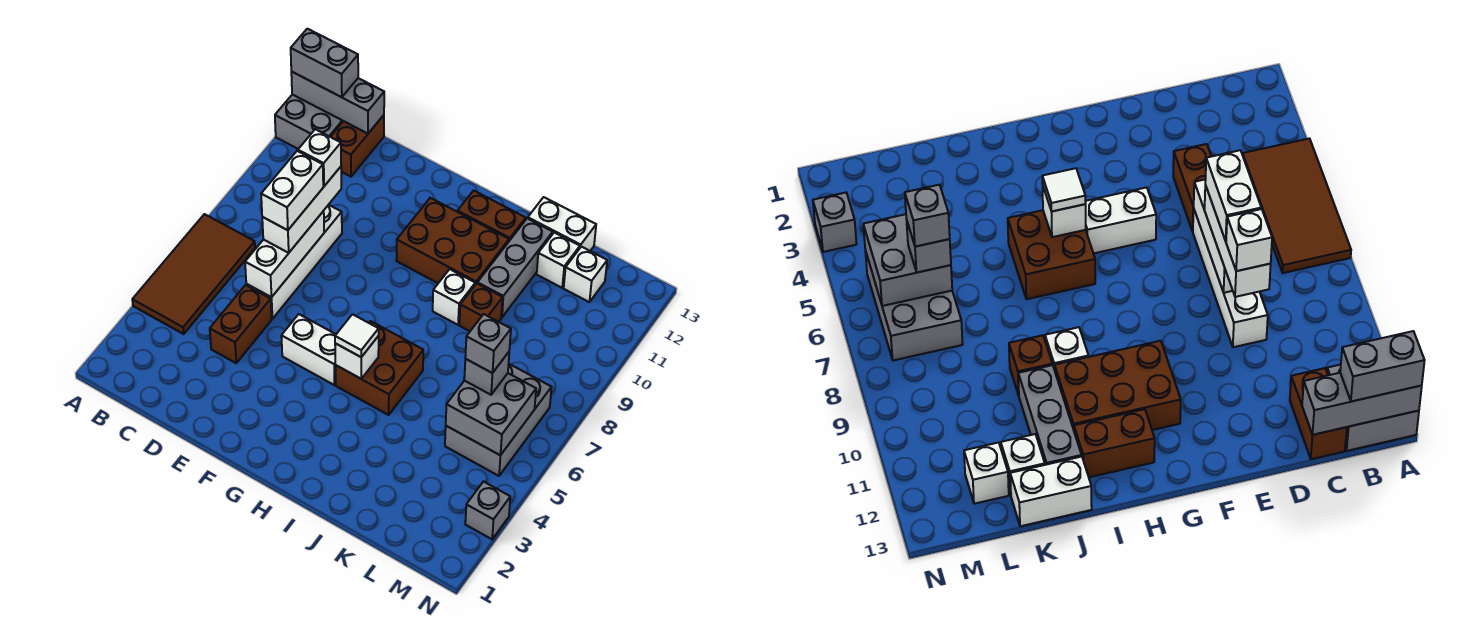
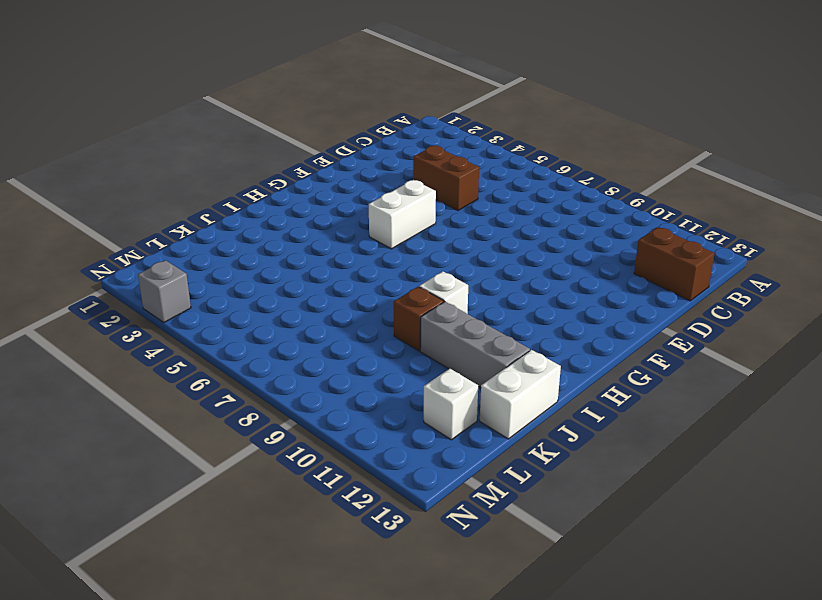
none -> brown tile A4:B7 level 1
none -> grey brick A12:B13 level 1
none -> white brick D6:D9 level 1

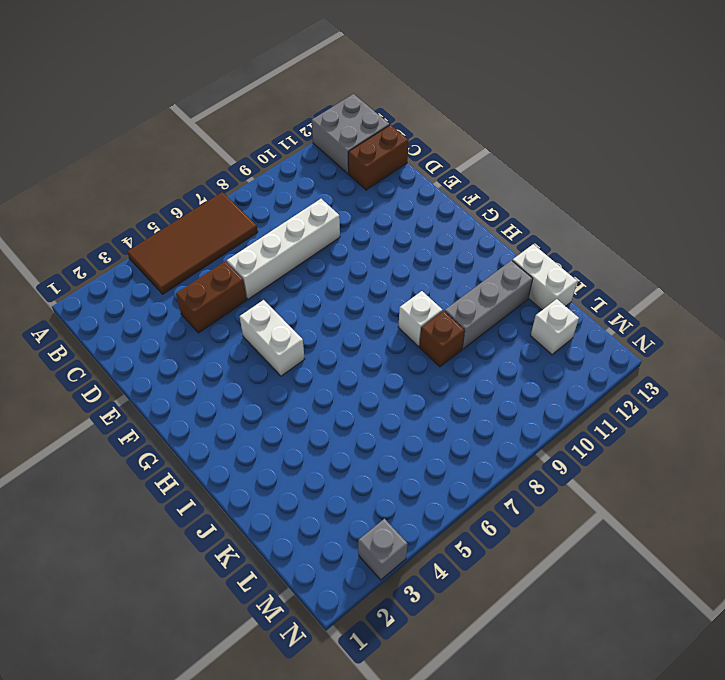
none -> brown brick G10:I11 level 1
none -> brown brick H5:I6 level 1
none -> brown brick H12:I12 level 1

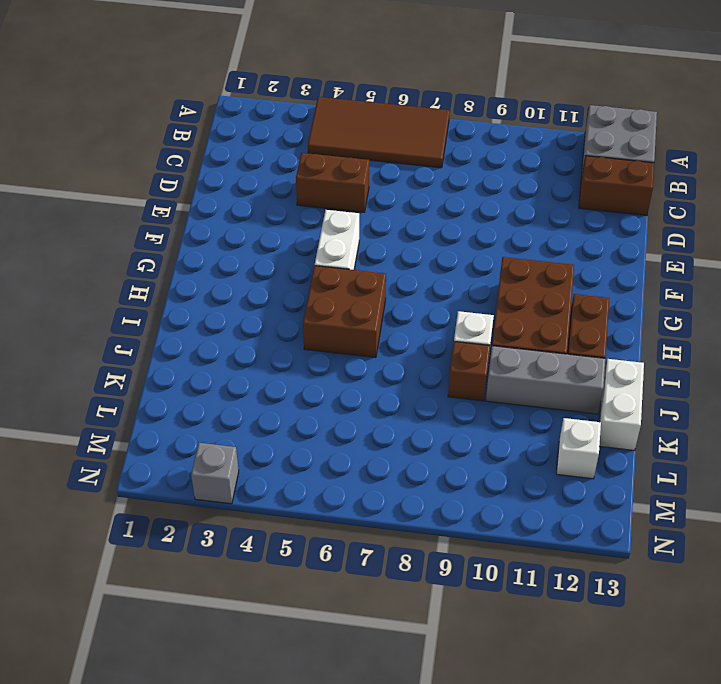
none -> white brick D6:D9 level 1
none -> white brick K12 level 1
none -> grey brick L5:M7 level 1

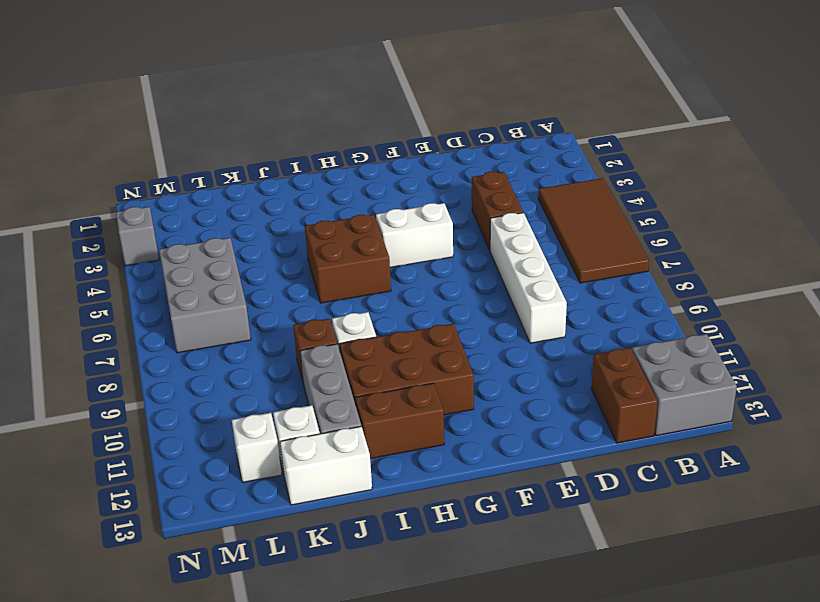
none -> grey brick A13:C13 level 2
none -> white brick D6:D8 level 2
none -> white brick H5 level 2

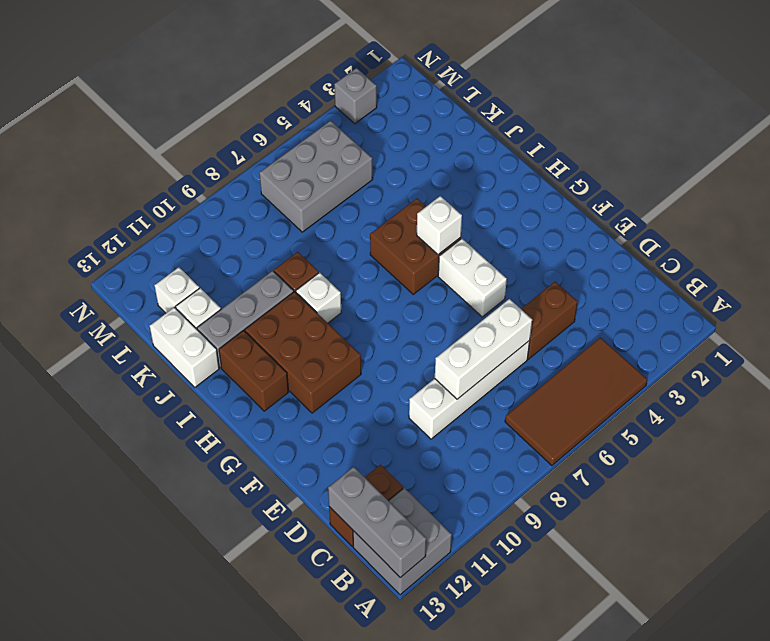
none -> grey brick L5:M6 level 2
none -> grey brick A13:B13 level 3
none -> white brick D7:D9 level 3

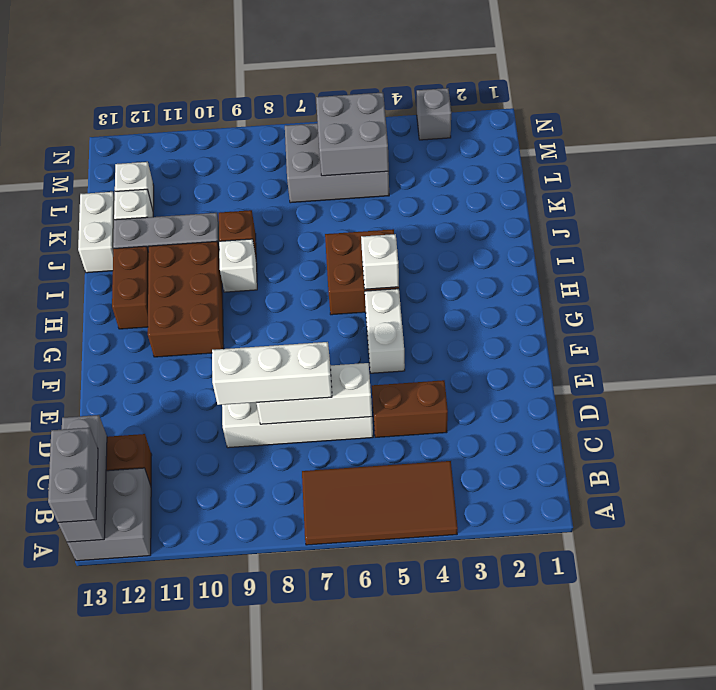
none -> white tile H5 level 3
none -> grey brick L6 level 3
none -> white brick D7:D8 level 4

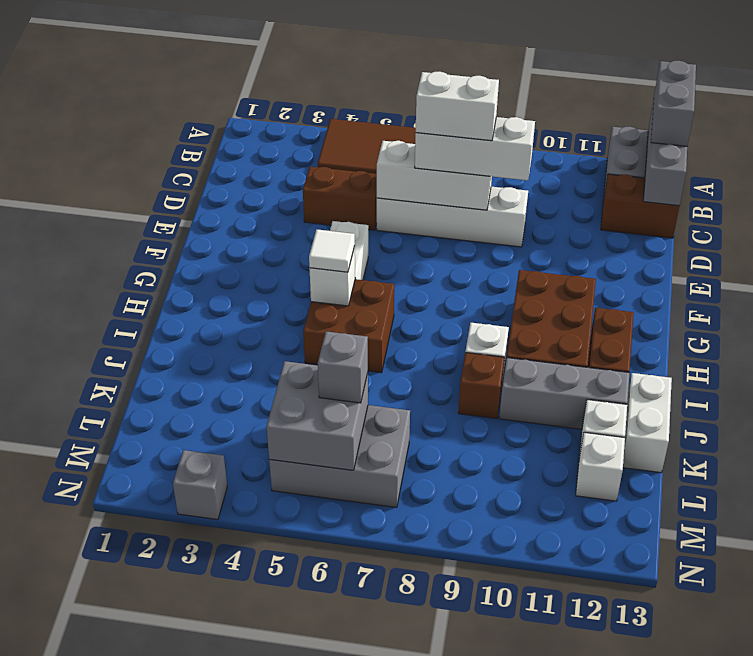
none -> white brick D9 level 4
none -> grey brick L6 level 4

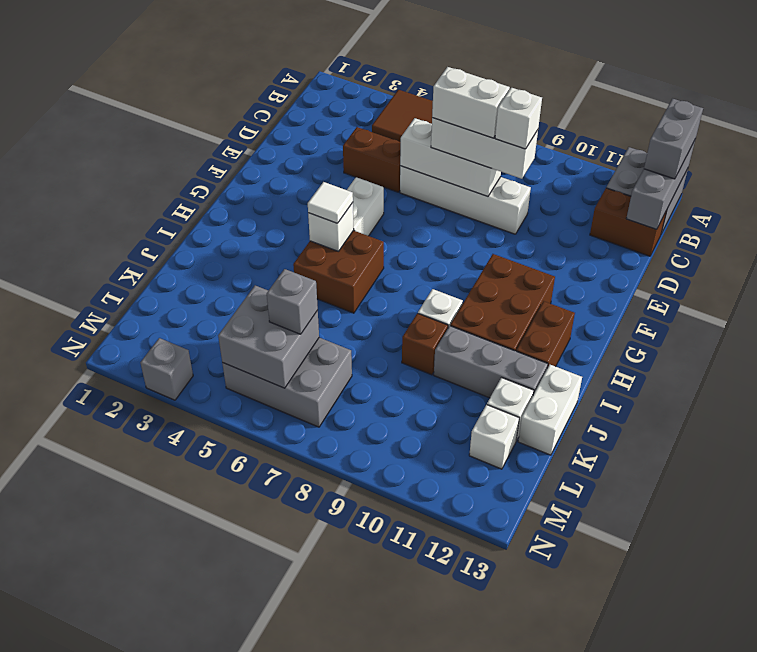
none -> grey brick L6 level 4

